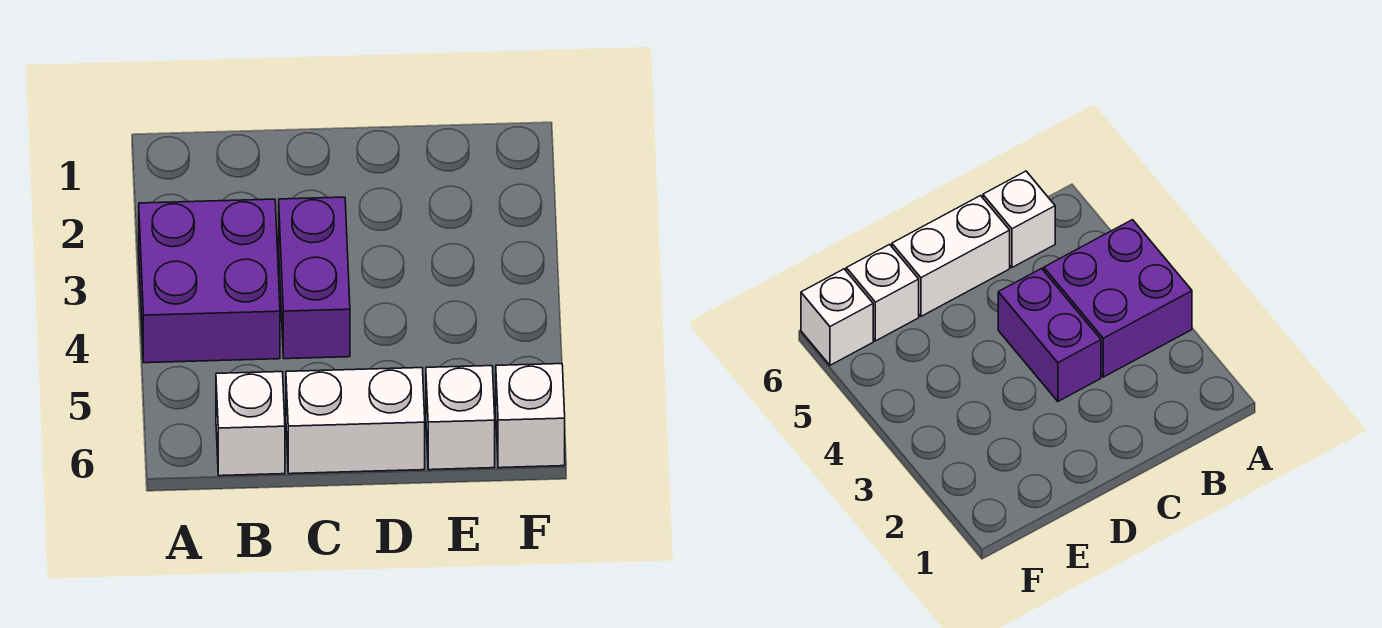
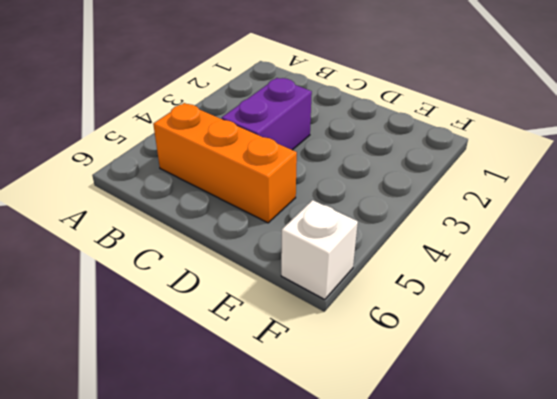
orange brick B5:D5 level 1 -> none
none -> purple brick A3:B4 level 1
none -> white brick B6 level 1

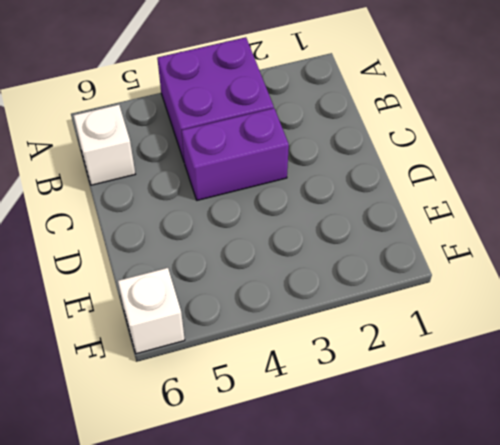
none -> white brick C6:D6 level 1
none -> white brick E6 level 1

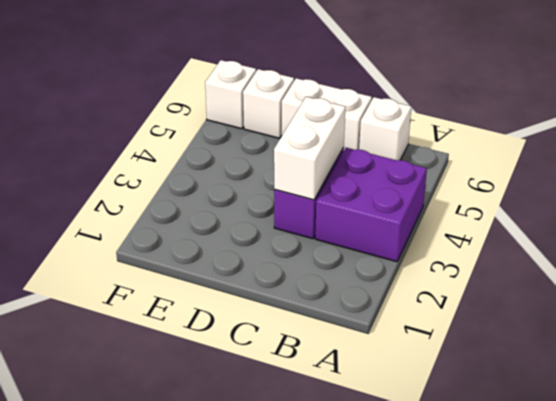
white brick C3:C4 level 2 -> none

